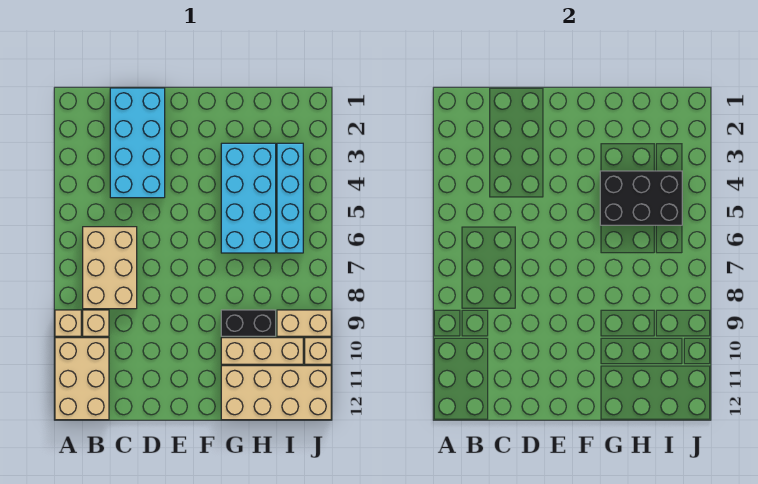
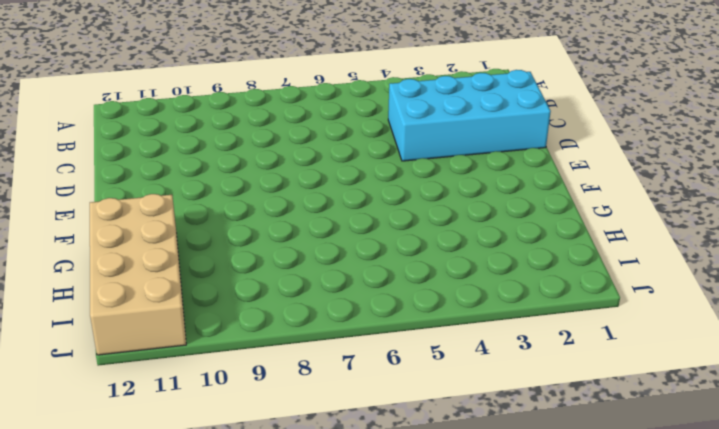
none -> tan brick A9 level 1
none -> tan brick A10:B12 level 1
none -> tan brick B6:C8 level 1

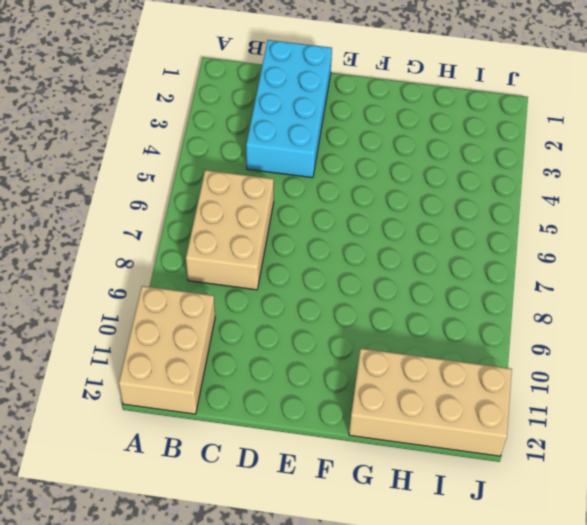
none -> tan brick A9 level 1
none -> tan brick B9 level 1
none -> cyan brick G3:H6 level 1

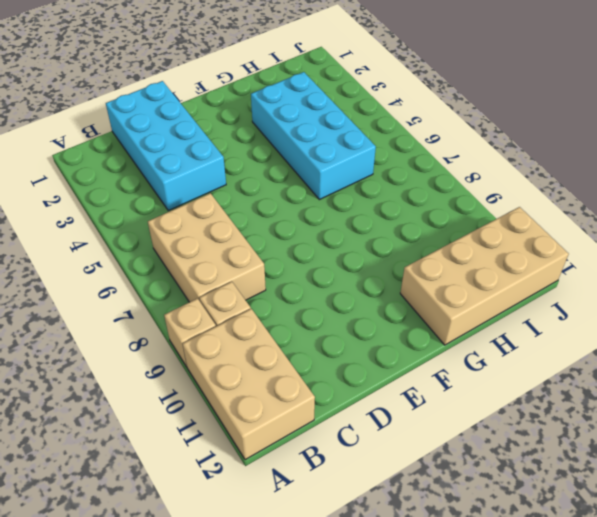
none -> black brick G9:H9 level 1
none -> tan brick G10:I10 level 1
none -> cyan brick I3:I6 level 1

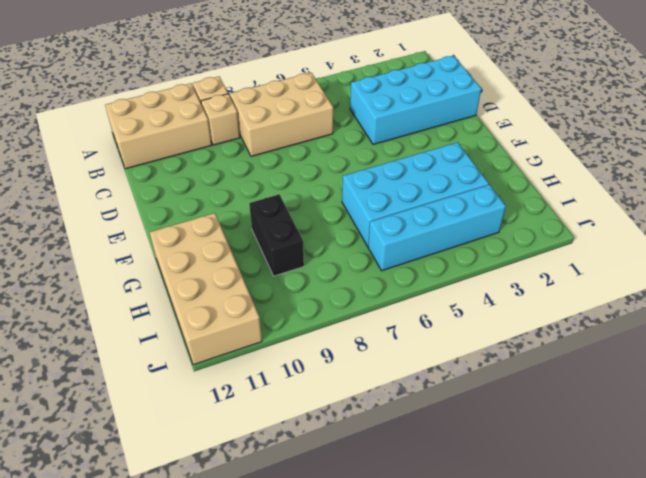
none -> tan brick G10:I10 level 1
none -> tan brick I9:J9 level 1
none -> tan brick J10 level 1

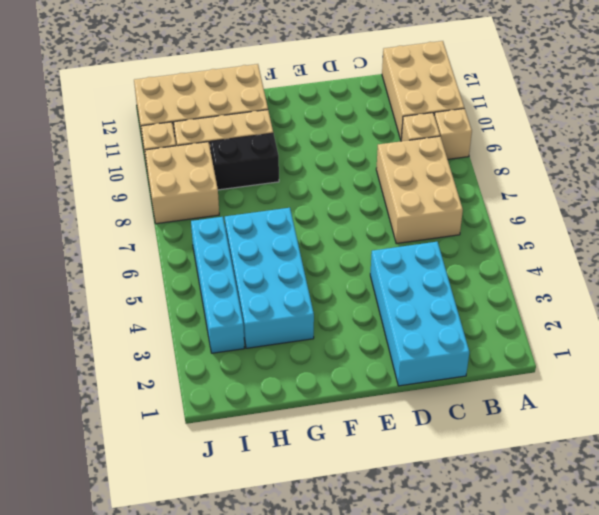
tan brick I8:J9 level 1 -> tan brick I9:J9 level 1
none -> black brick G4:I5 level 2

